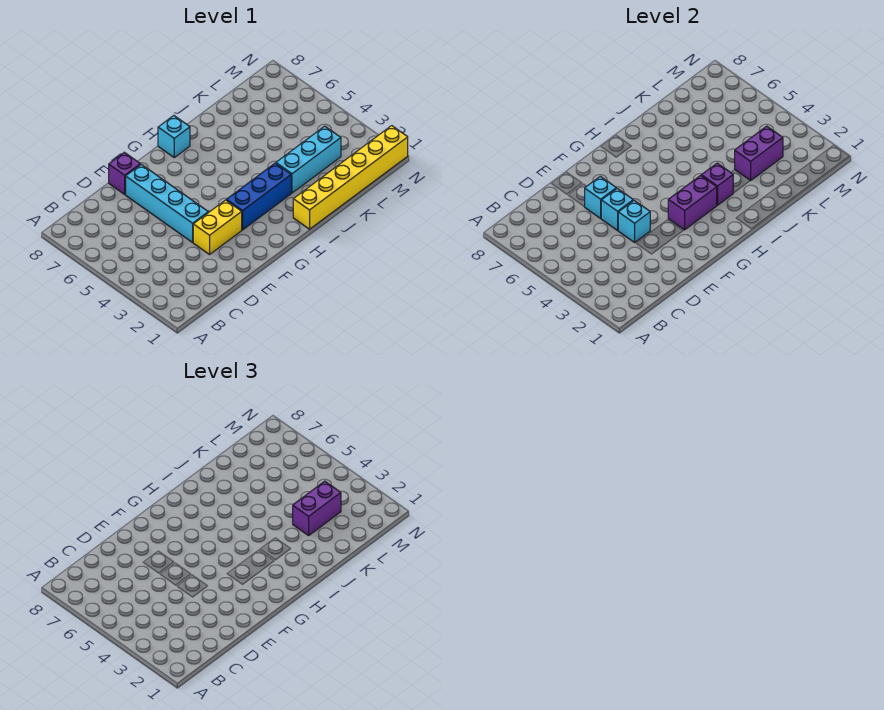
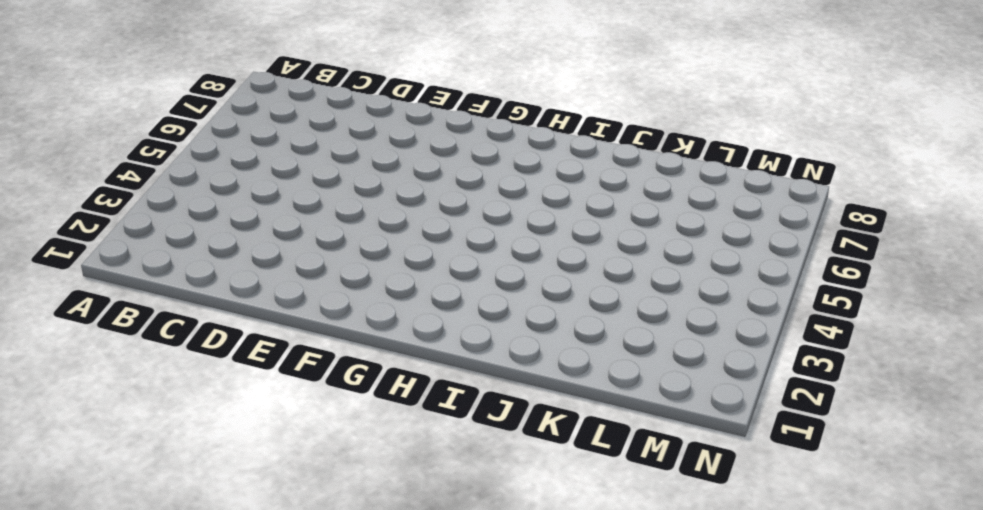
none -> yellow brick E3:F3 level 1
none -> cyan brick E4:E7 level 1
none -> purple brick E8 level 1

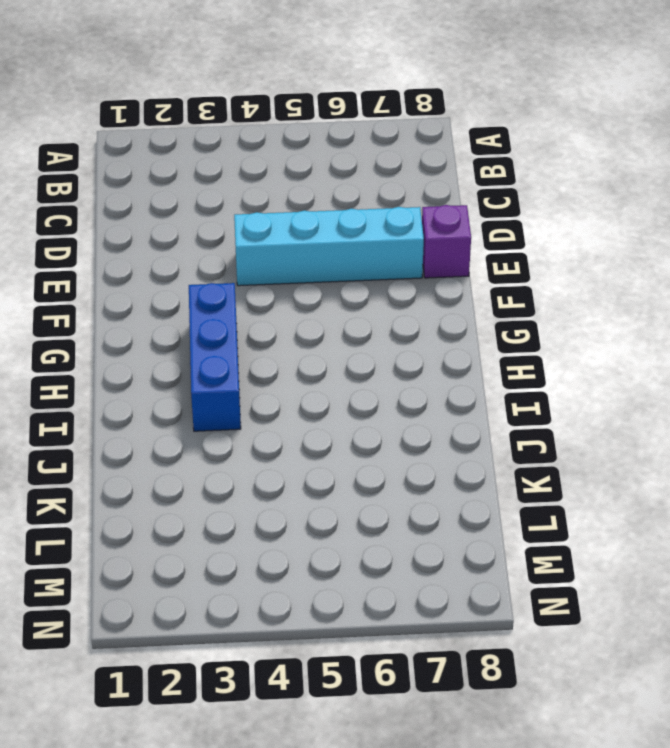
none -> yellow brick E3:F3 level 1
none -> cyan brick H8 level 1
none -> yellow brick I1:N1 level 1

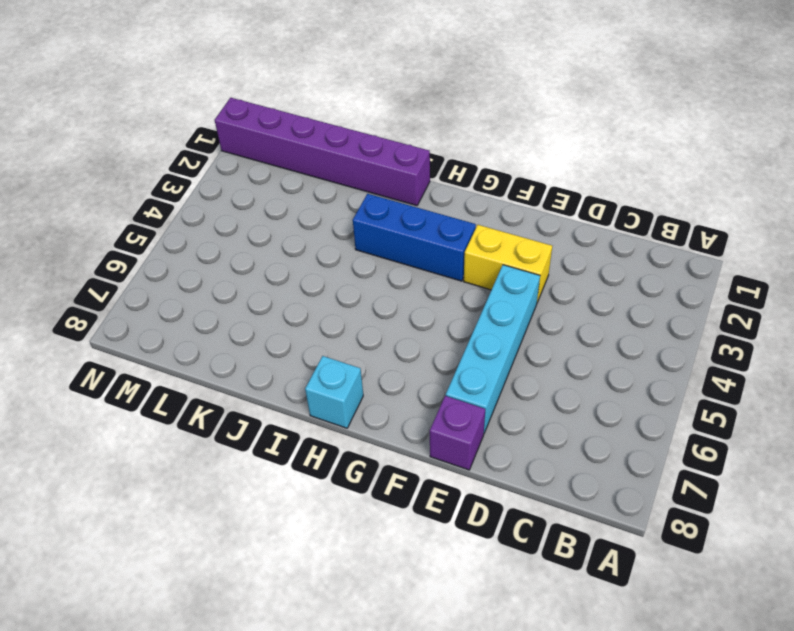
purple brick I1:N1 level 1 -> yellow brick I1:N1 level 1
none -> cyan brick J3:L3 level 1
none -> cyan brick E4 level 2
none -> cyan brick E5 level 2

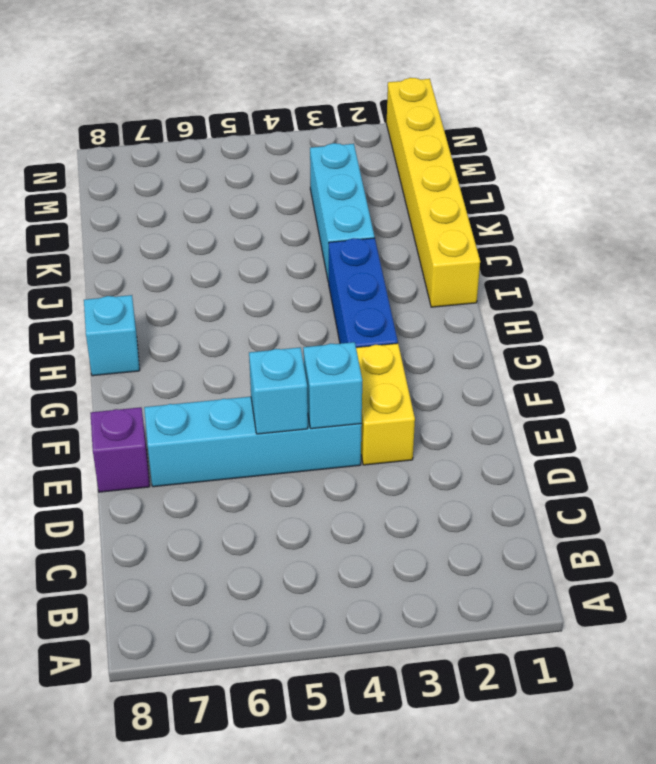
none -> cyan brick E6 level 2
none -> purple brick G3:H3 level 2
none -> purple brick I3 level 2

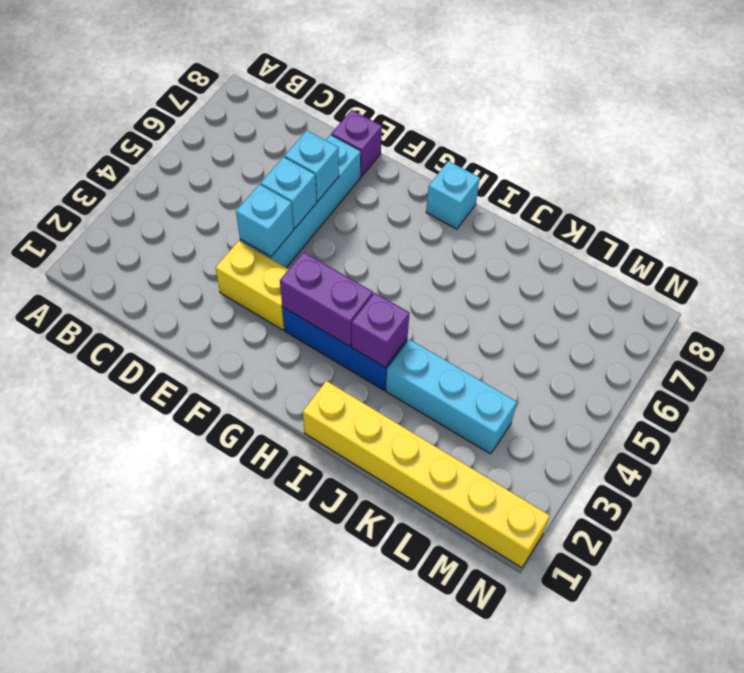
none -> purple brick K3:L3 level 2
none -> purple brick K3:L3 level 3

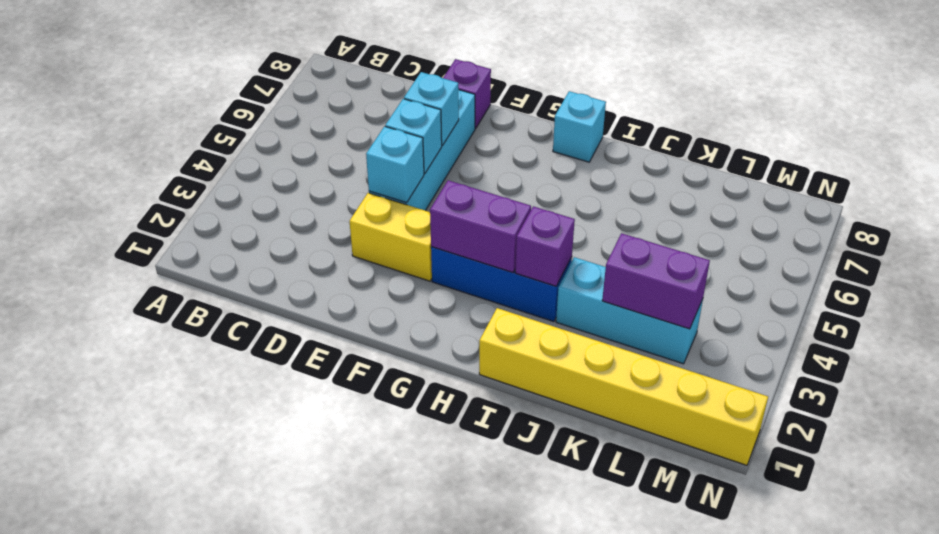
none -> purple brick K3:L3 level 3

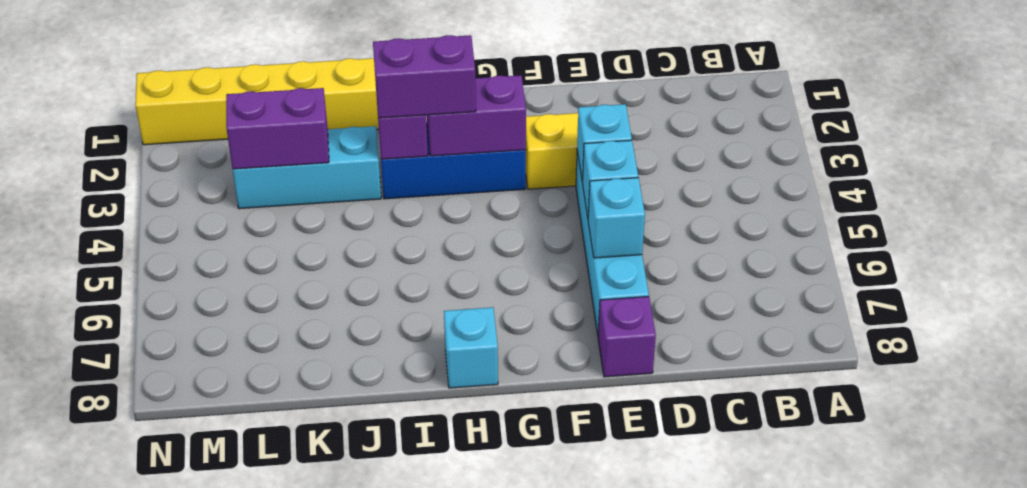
purple brick H3:I3 level 3 -> purple brick K3:L3 level 3

